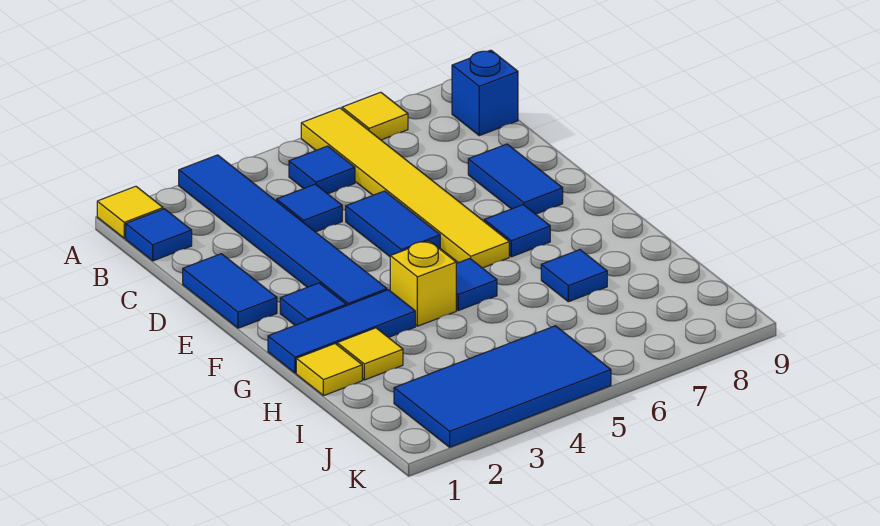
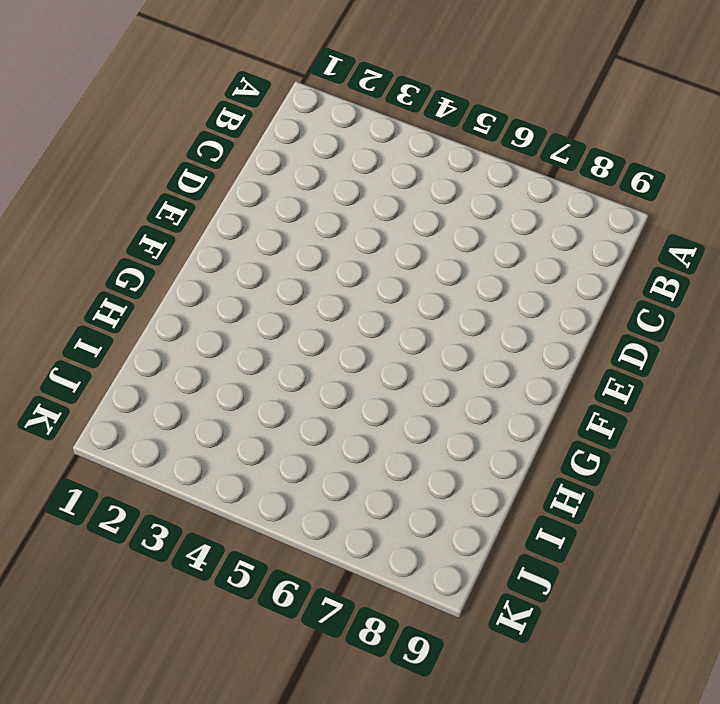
none -> yellow tile A1 level 1
none -> blue tile A3:F3 level 1
none -> yellow tile A6:F6 level 1

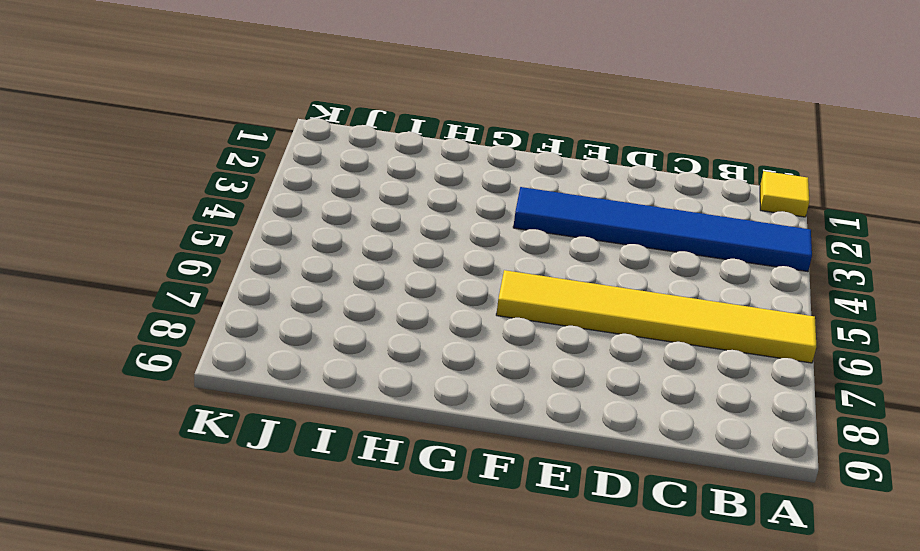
none -> yellow tile A7 level 1
none -> blue tile B1 level 1
none -> blue tile B5 level 1

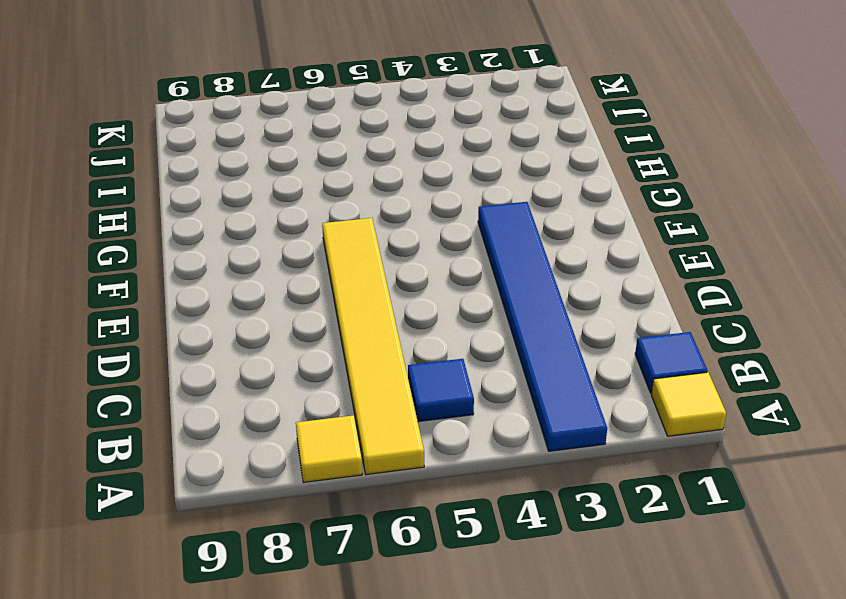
none -> blue brick B9 level 1
none -> blue tile C4 level 1
none -> blue tile D1:E1 level 1

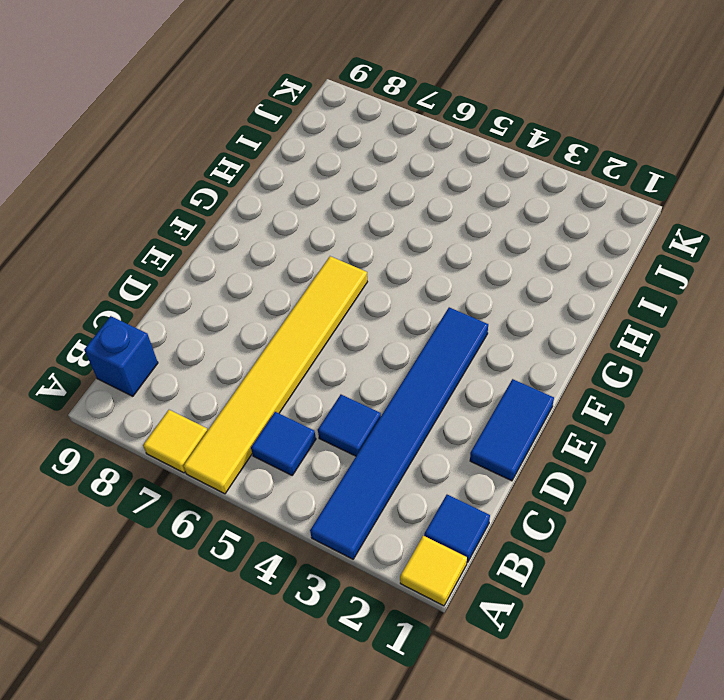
none -> blue tile D5:E5 level 1
none -> blue tile D8:E8 level 1
none -> blue tile F2 level 1

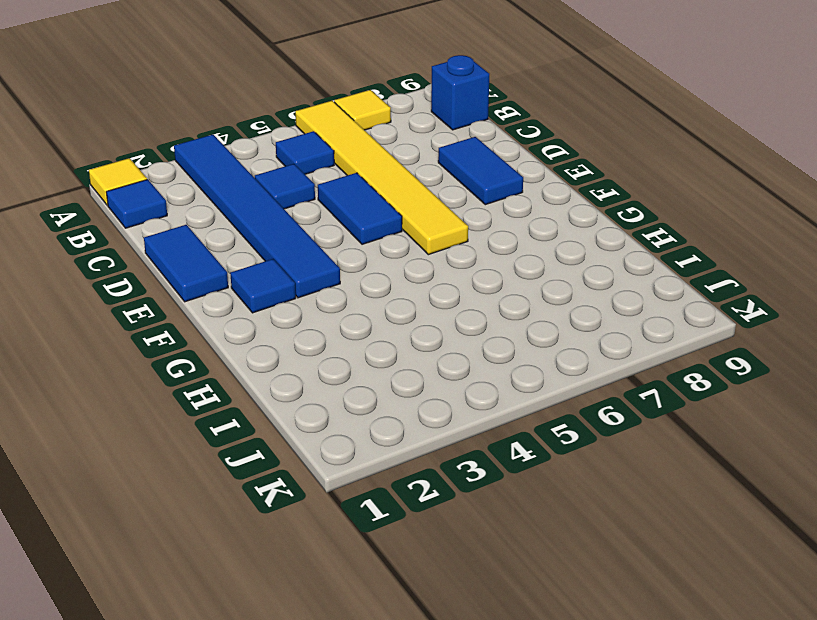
none -> blue tile F7 level 1
none -> blue tile G1:G3 level 1
none -> yellow brick G4 level 1

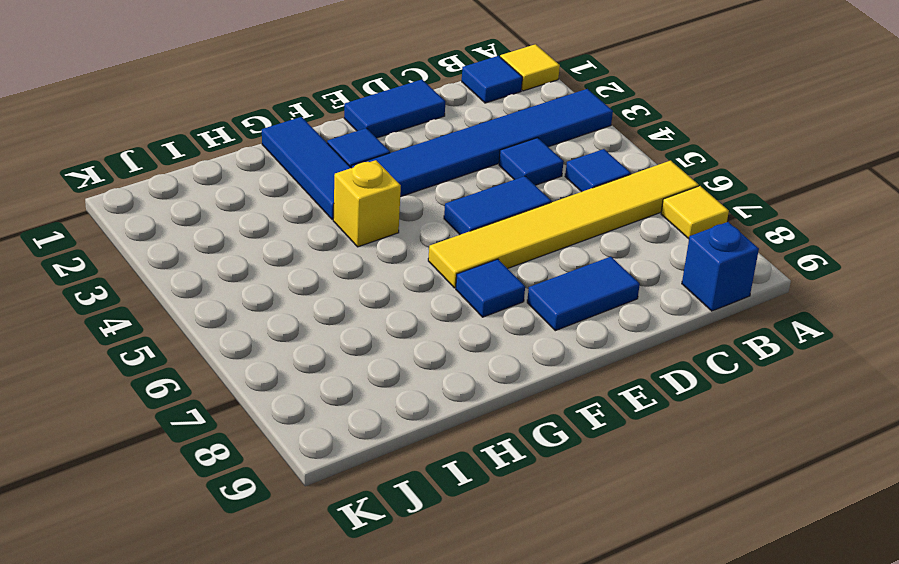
none -> blue tile G5 level 1
none -> yellow tile H1 level 1
none -> yellow tile H2 level 1

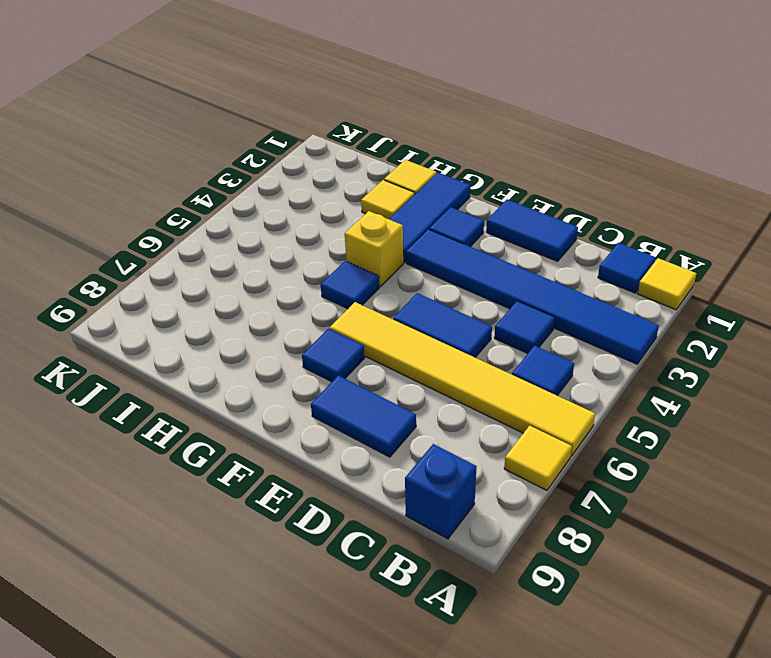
none -> blue tile H7 level 1
none -> blue tile J2:K5 level 1

